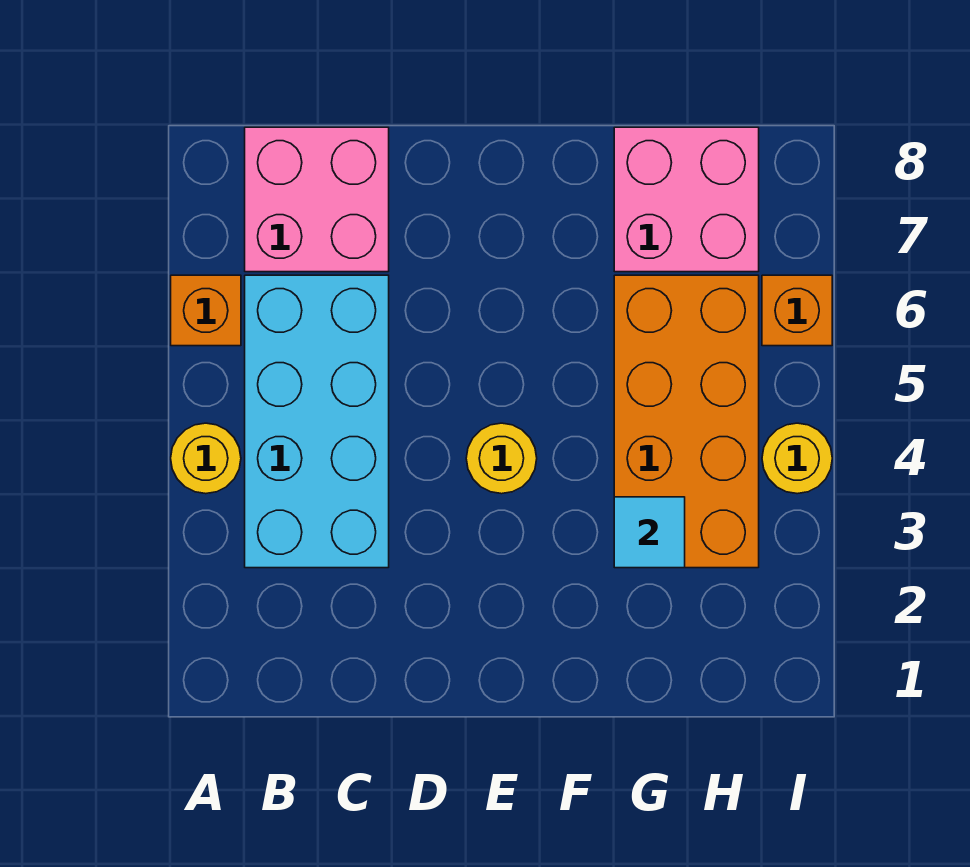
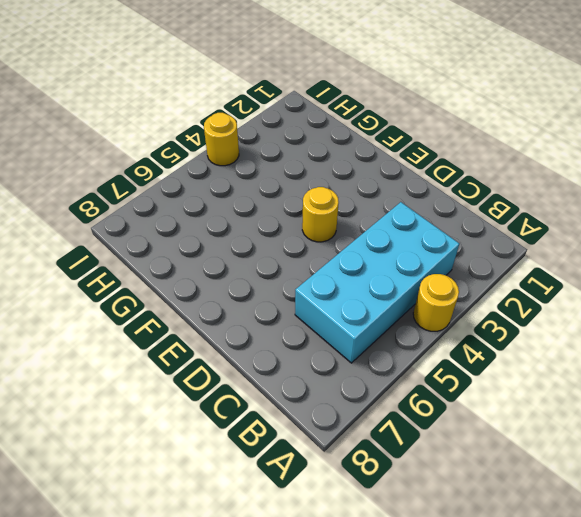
none -> orange brick A6 level 1
none -> pink brick B7:C8 level 1

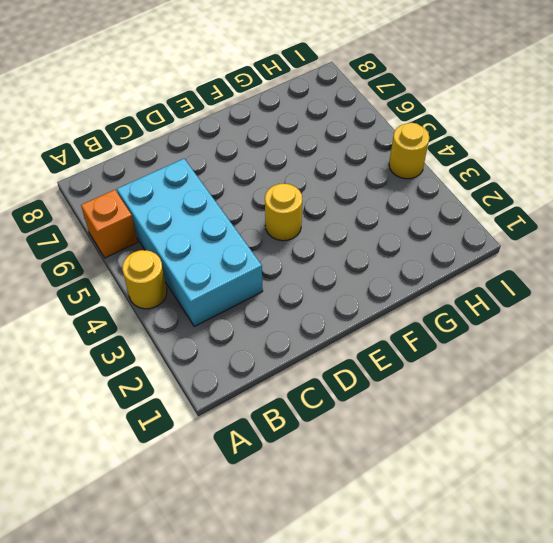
none -> pink brick B7:C8 level 1
none -> orange brick G3:H6 level 1

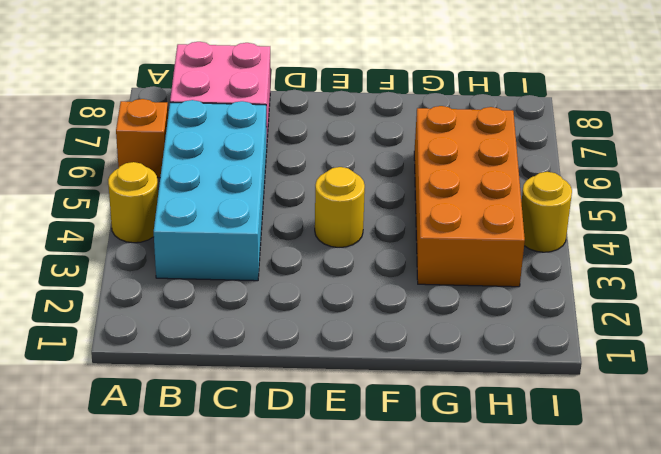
none -> pink brick G7:H8 level 1
none -> orange brick I6 level 1

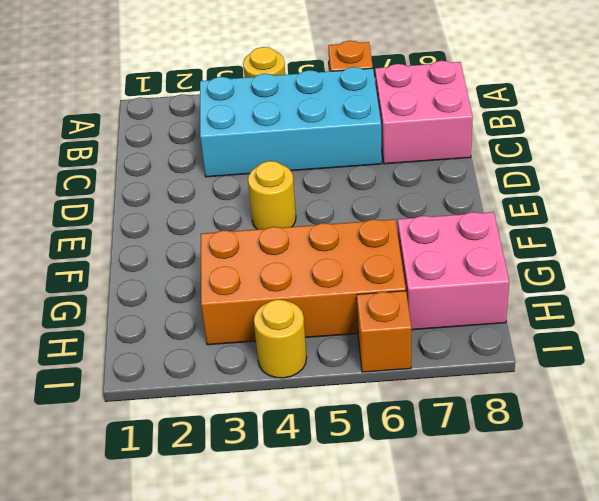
none -> cyan tile G3 level 2

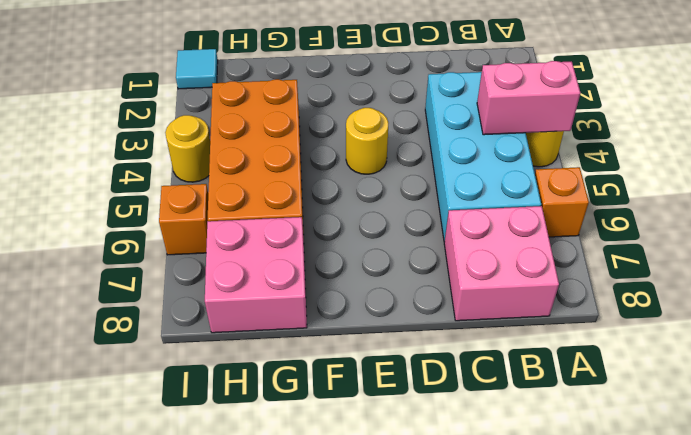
pink brick A4:B4 level 2 -> none
cyan tile I1 level 1 -> cyan tile G3 level 2

